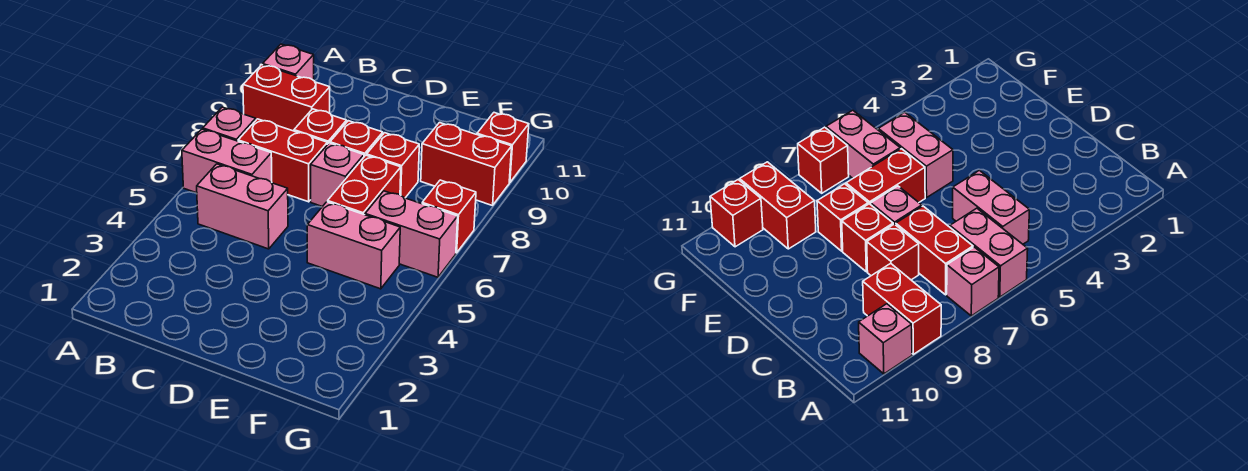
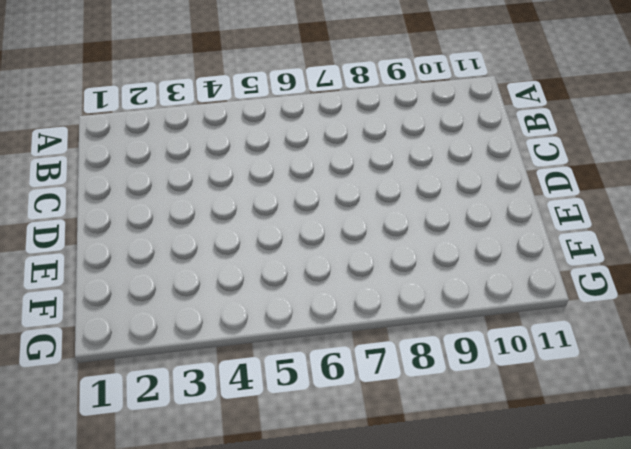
none -> pink brick A6:B6 level 1
none -> pink brick A7 level 1
none -> red brick A9:B9 level 1

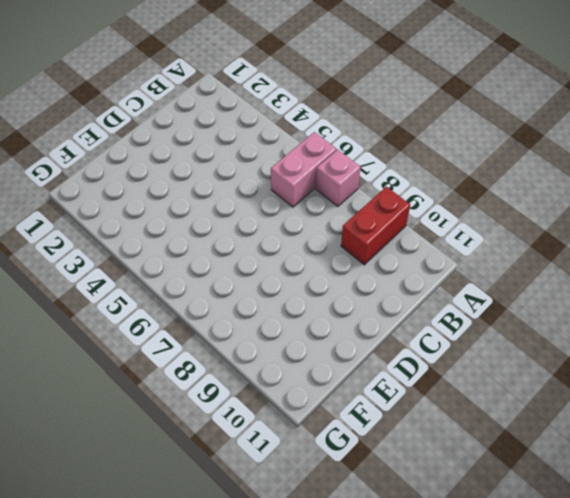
none -> pink brick A10 level 1
none -> pink brick B5:C5 level 1
none -> red brick B7:C7 level 1

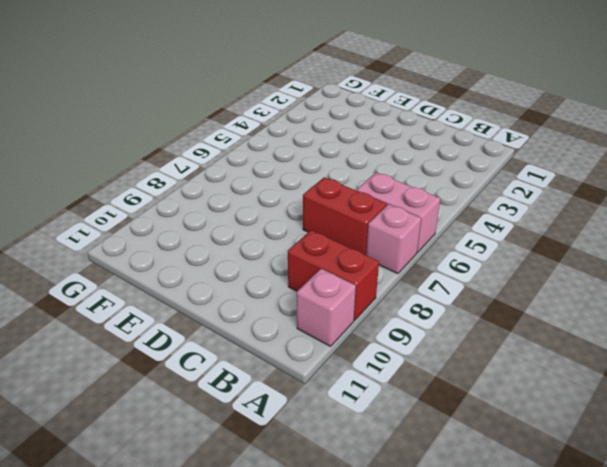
none -> pink brick B5:C5 level 1
none -> red brick C8 level 1
none -> pink brick D7 level 1

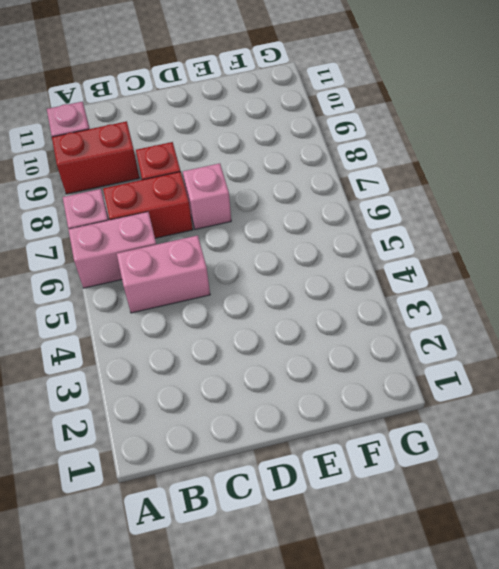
none -> red brick D8 level 1
none -> pink brick E5:F5 level 1
none -> red brick E6:E7 level 1

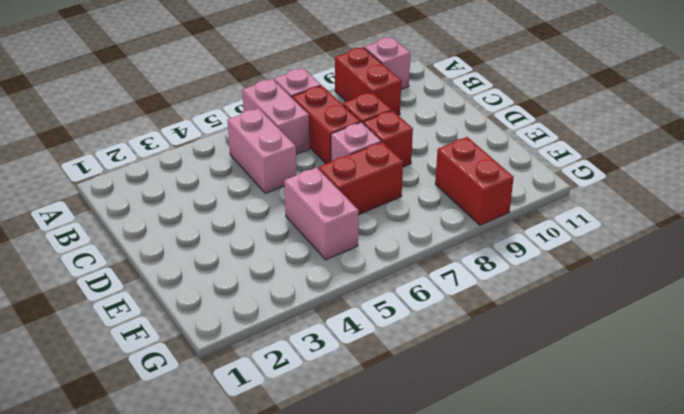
none -> red brick E8 level 1
none -> pink brick F6:G6 level 1
none -> red brick G7 level 1

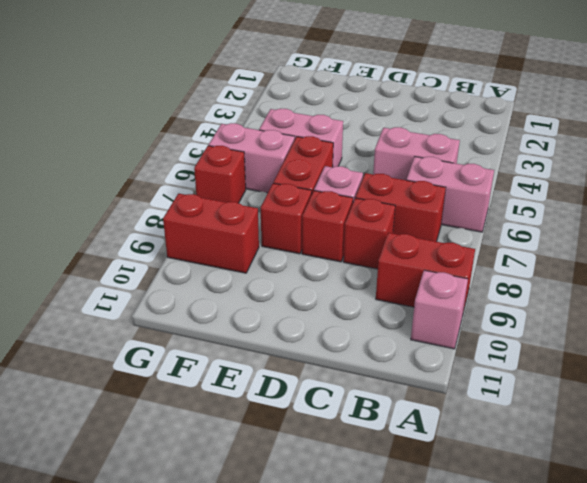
none -> pink brick A7 level 1
none -> red brick G10 level 1

